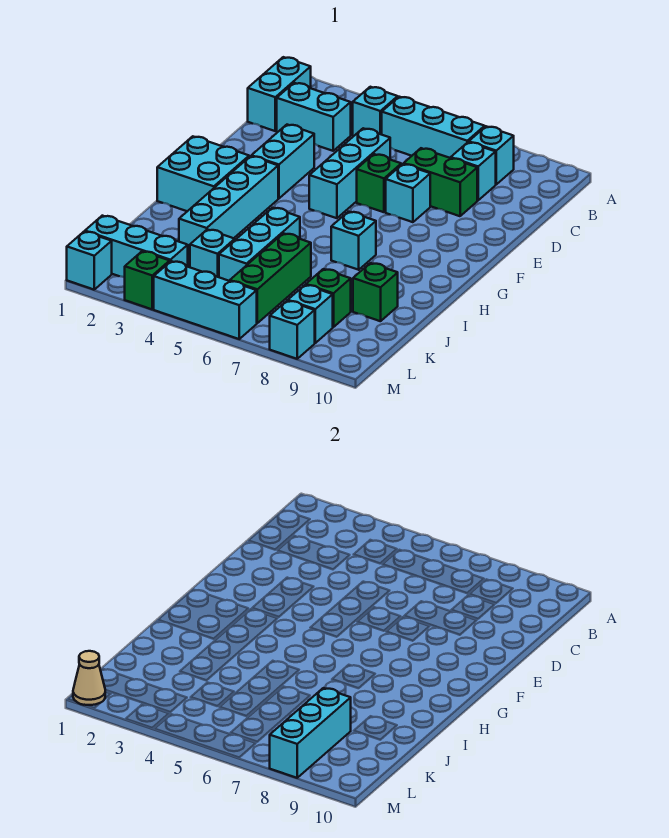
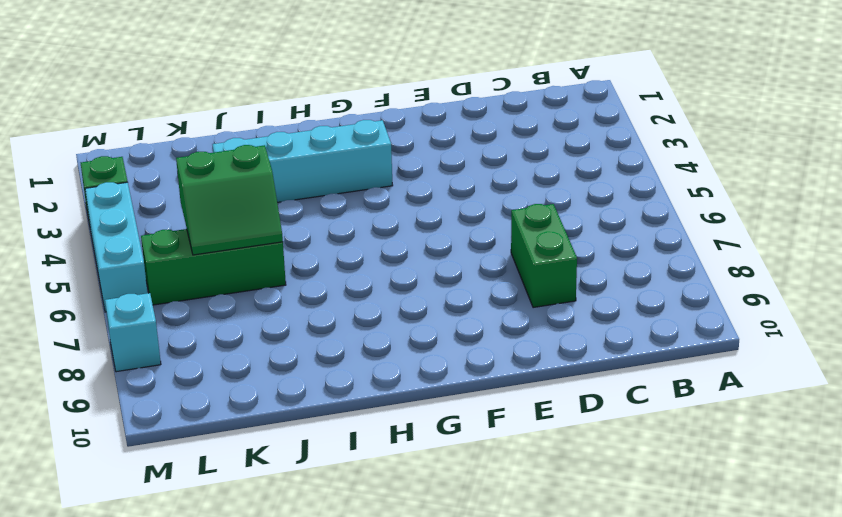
green slope J5:K6 level 2 top 5 -> none
none -> cyan brick B1:C1 level 1
none -> cyan brick B4 level 1
none -> cyan brick B5:B7 level 1

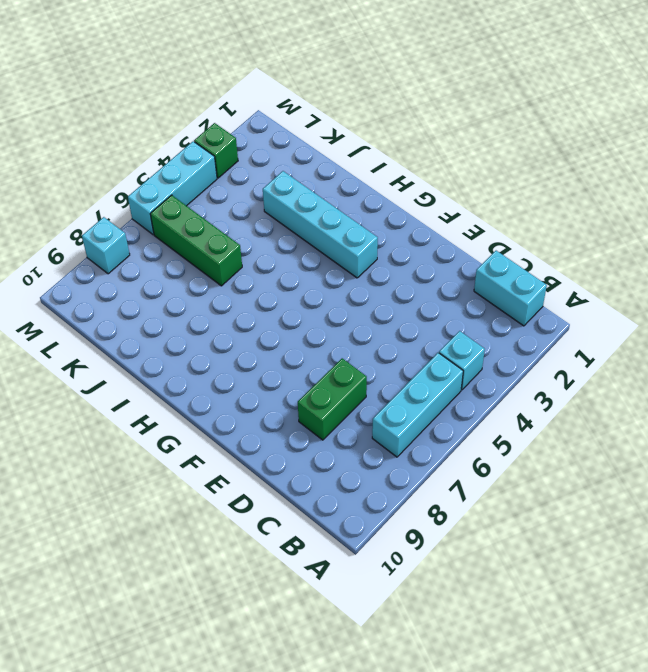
none -> cyan brick B8 level 1
none -> cyan brick C2:C3 level 1
none -> cyan brick C8 level 1

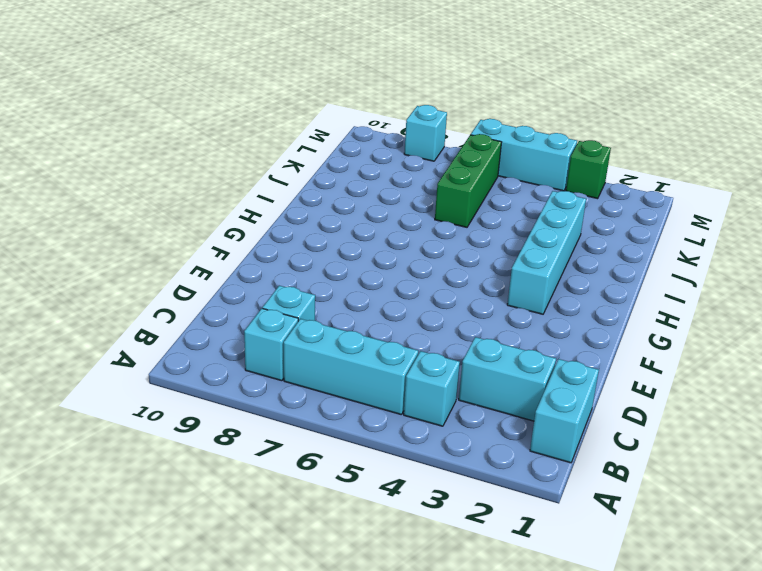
none -> cyan brick D5:F5 level 1
none -> green brick D7:D8 level 1
none -> cyan brick E3:F3 level 1

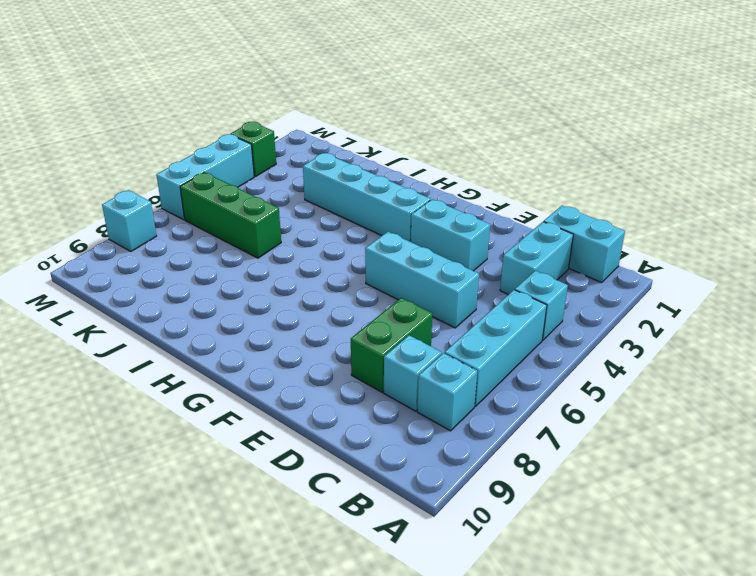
none -> green brick E6 level 1
none -> cyan brick E7 level 1
none -> cyan brick G1:H2 level 1

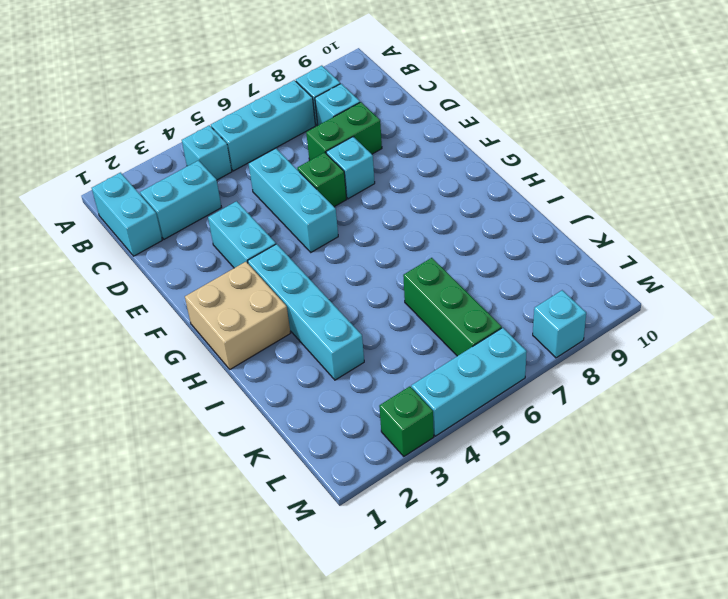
tan brick G1:H2 level 1 -> cyan brick G1:H2 level 1
none -> cyan brick H7 level 1
none -> cyan brick I5:K5 level 1
none -> green brick J9 level 1

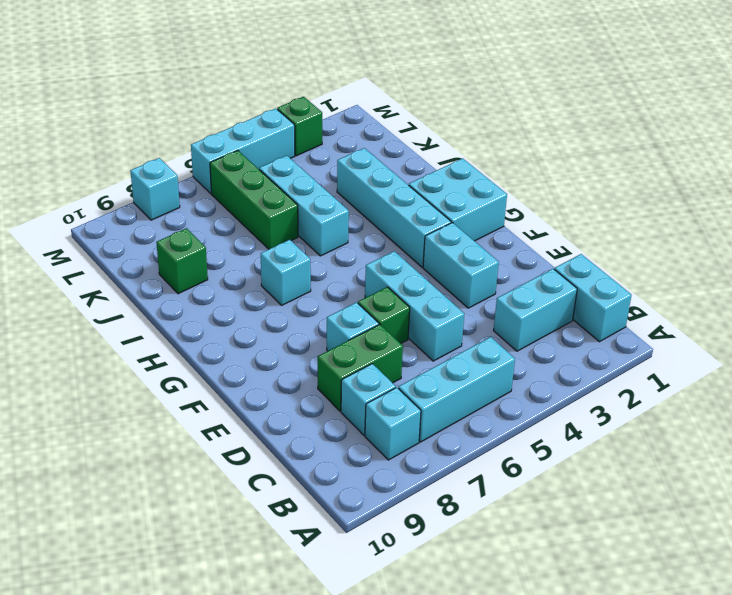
none -> cyan brick B4 level 1
none -> cyan brick K4 level 1
none -> green brick K8 level 1

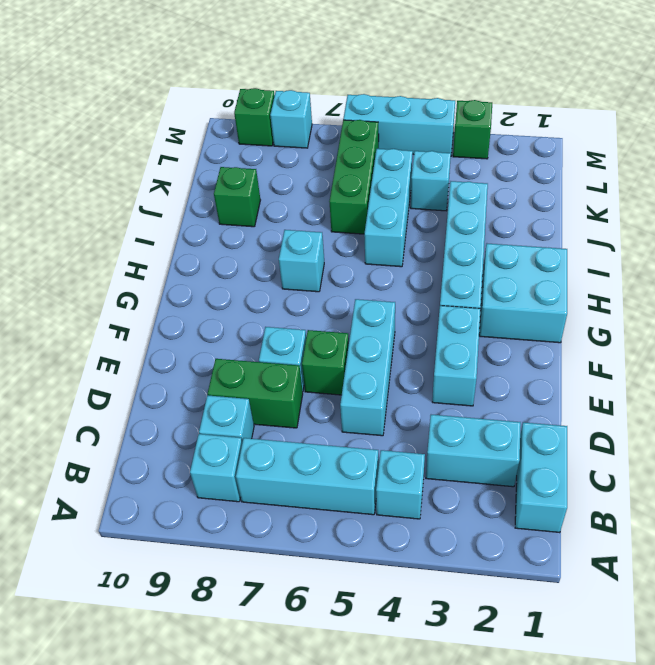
green brick M9 level 1 -> green brick K8 level 1
none -> cyan brick L1:L3 level 1
none -> cyan brick L8 level 1
none -> cyan brick M1 level 1

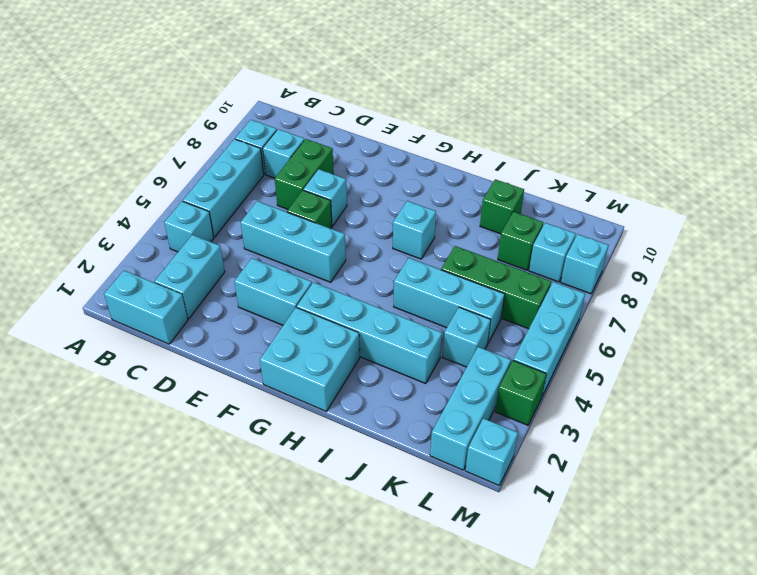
none -> cyan brick K8:M8 level 2
none -> tan cone M1 level 2

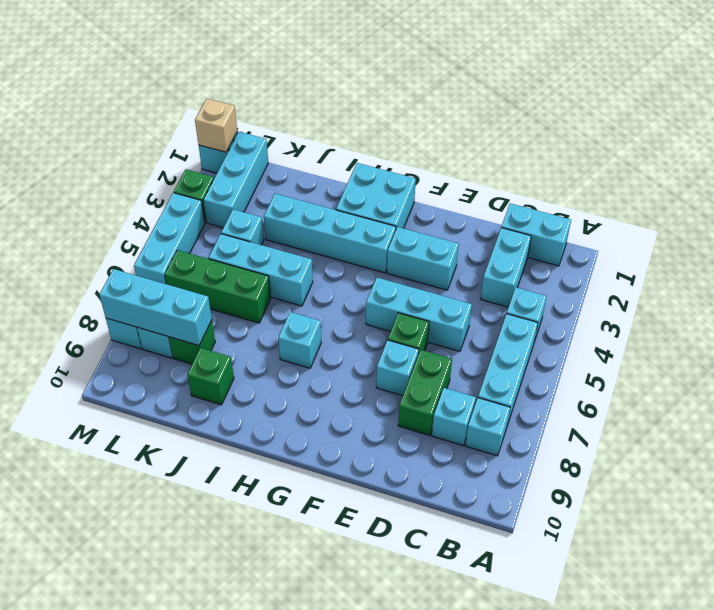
tan brick M1 level 2 -> tan cone M1 level 2

